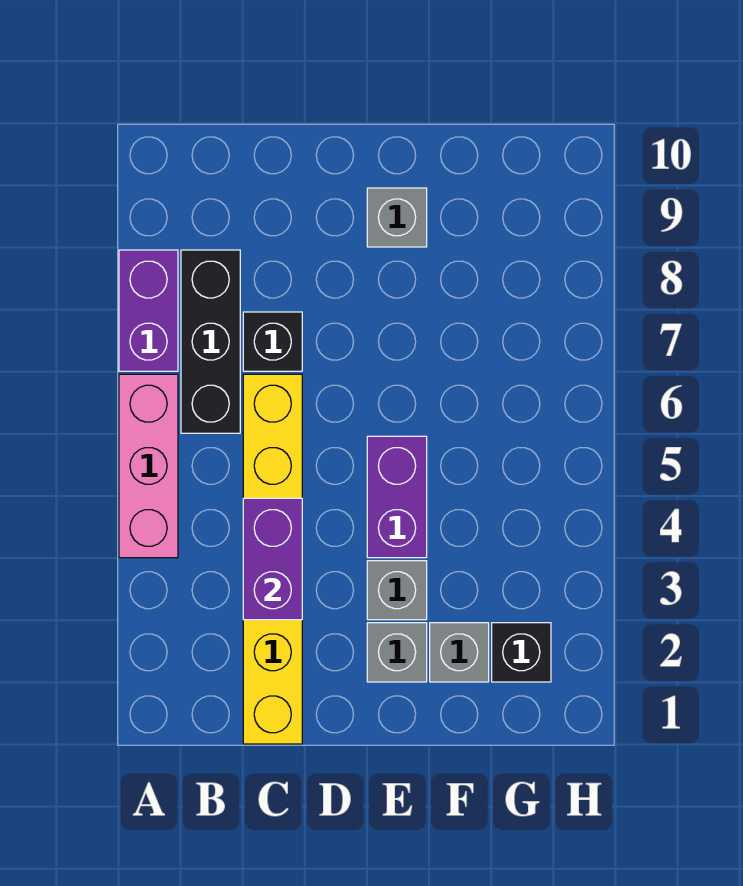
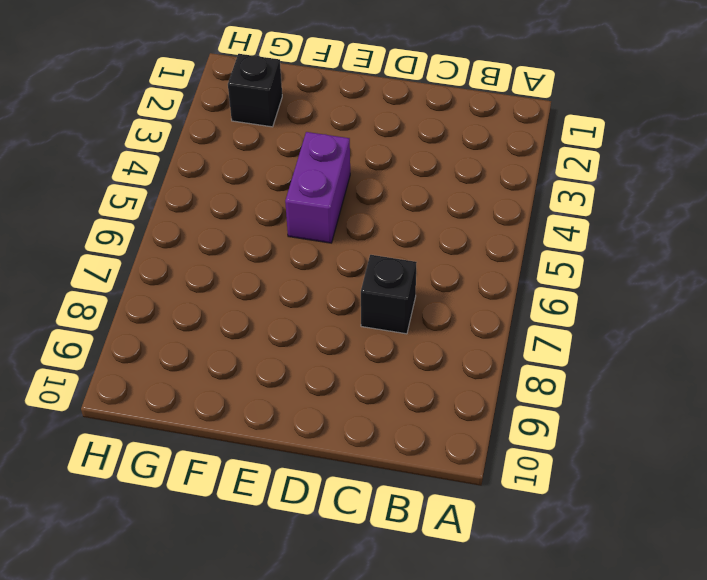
none -> pink brick A4:A6 level 1
none -> purple brick A7:A8 level 1
none -> black brick B6:B8 level 1

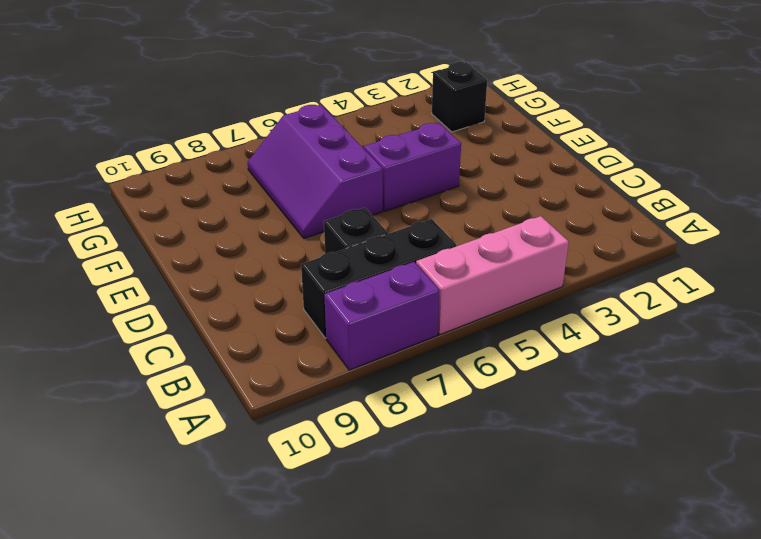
purple slope E6:G7 level 1 top 6 -> none
none -> yellow brick C1:C6 level 1
none -> grey brick E2 level 1
none -> grey brick E3 level 1

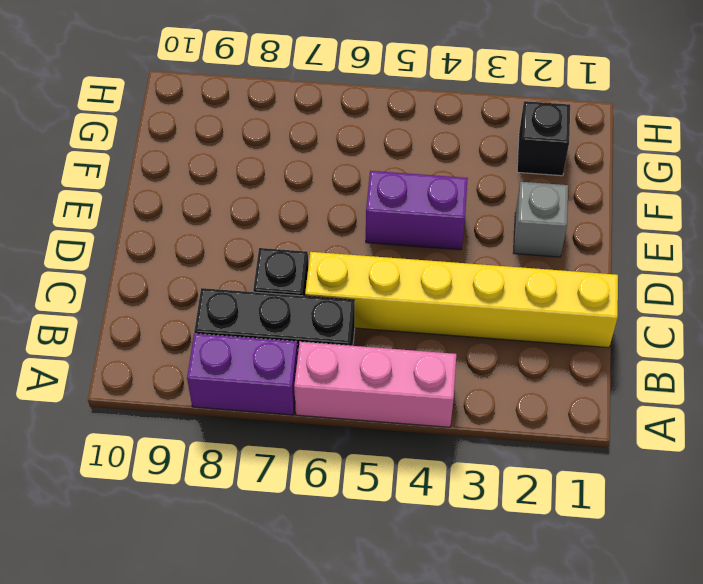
none -> grey brick E3 level 1
none -> grey brick E9 level 1
none -> grey brick F2 level 1

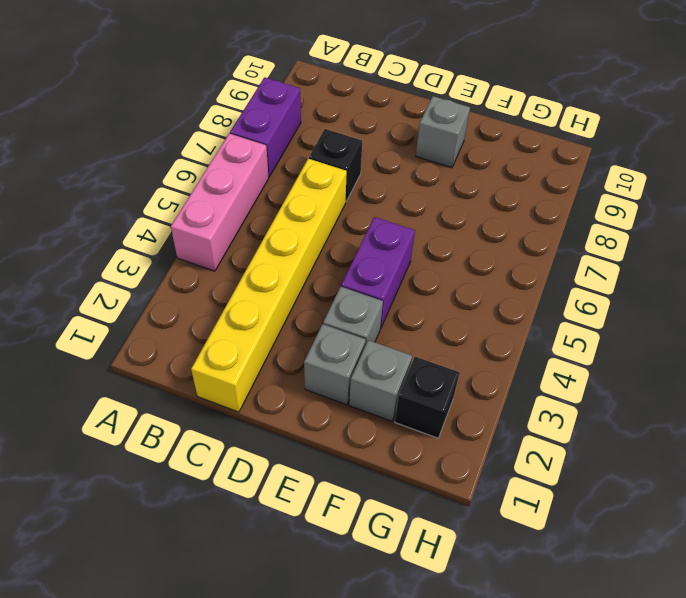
none -> black brick B6:B8 level 1
none -> purple brick C3:C4 level 2

